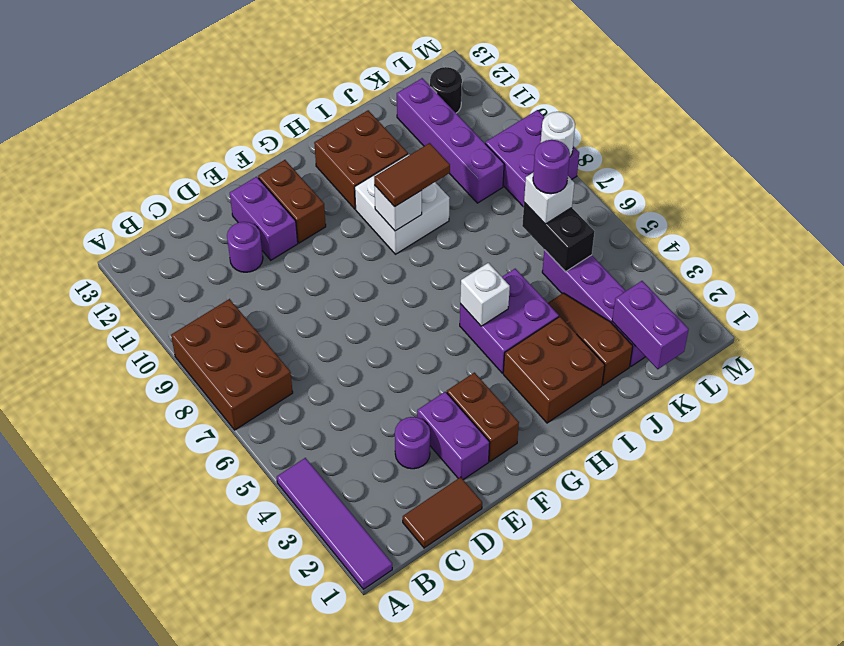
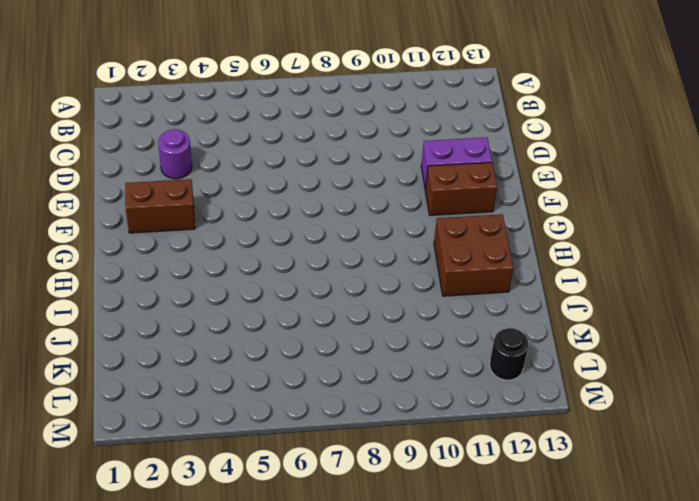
none -> purple tile A1:A4 level 1
none -> brown brick A7:B9 level 1
none -> brown tile C1:D1 level 1

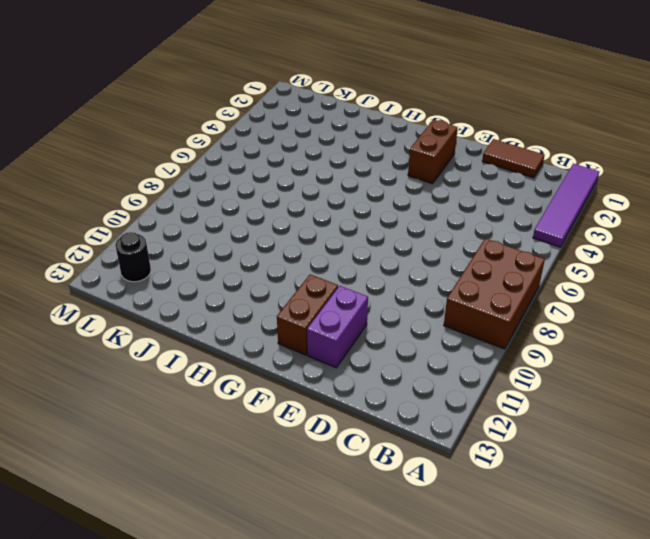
none -> purple round brick D3 level 1
none -> purple round brick D11 level 1
none -> purple brick E2:E3 level 1

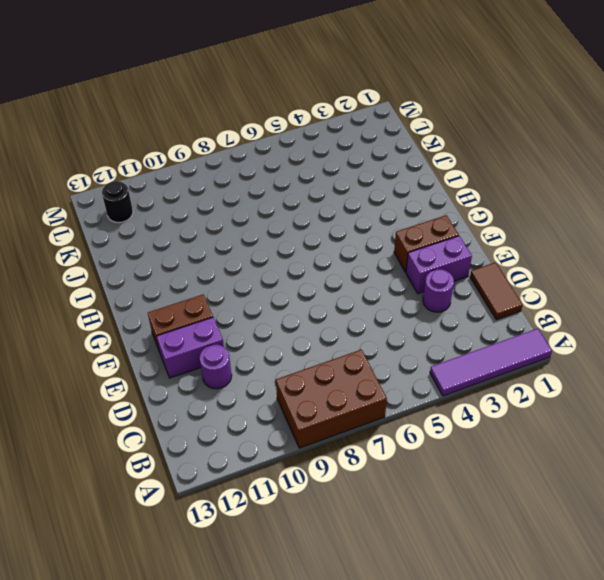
none -> brown brick H2:I3 level 1
none -> purple brick H4:I5 level 1
none -> white brick H9:I10 level 1

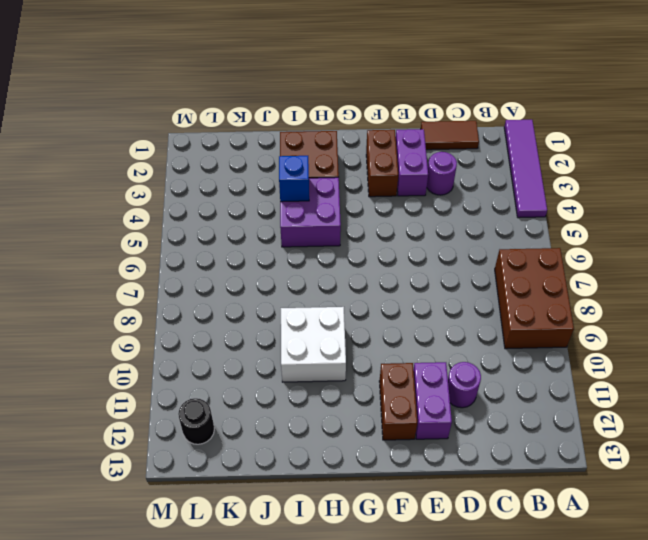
blue brick I4 level 2 -> none
none -> brown brick H11:I12 level 1
none -> brown slope J2:J4 level 1 top 2
none -> purple brick K2:K5 level 1

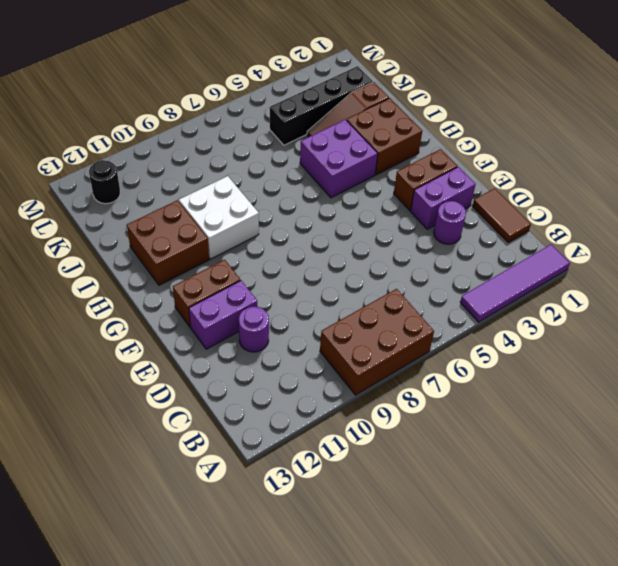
black brick K2:K5 level 1 -> purple brick K2:K5 level 1
none -> purple brick K9:K12 level 1
none -> purple brick L8:M9 level 1
none -> white brick H5 level 2

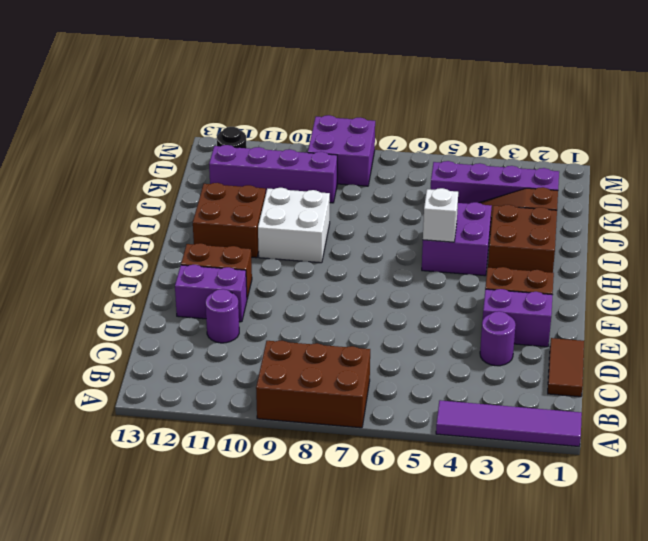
none -> white brick H9 level 2
none -> purple brick K1:K2 level 2
none -> black brick K5:K6 level 2

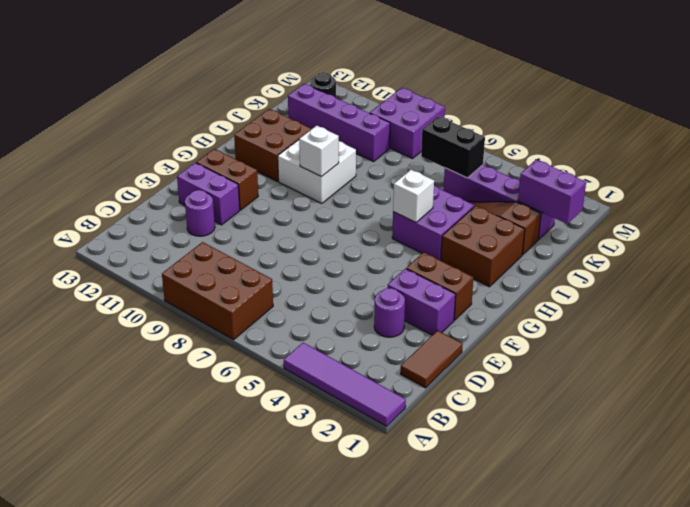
none -> white round brick M8 level 2
none -> brown tile H9:I9 level 3
none -> white brick K6 level 3

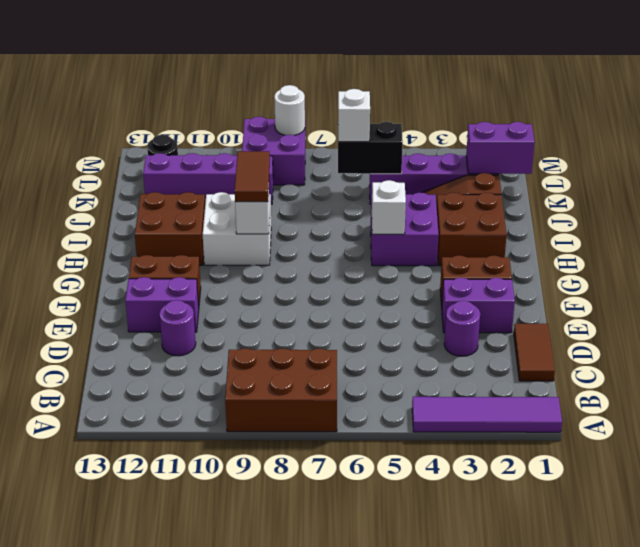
none -> purple round brick K6 level 4

